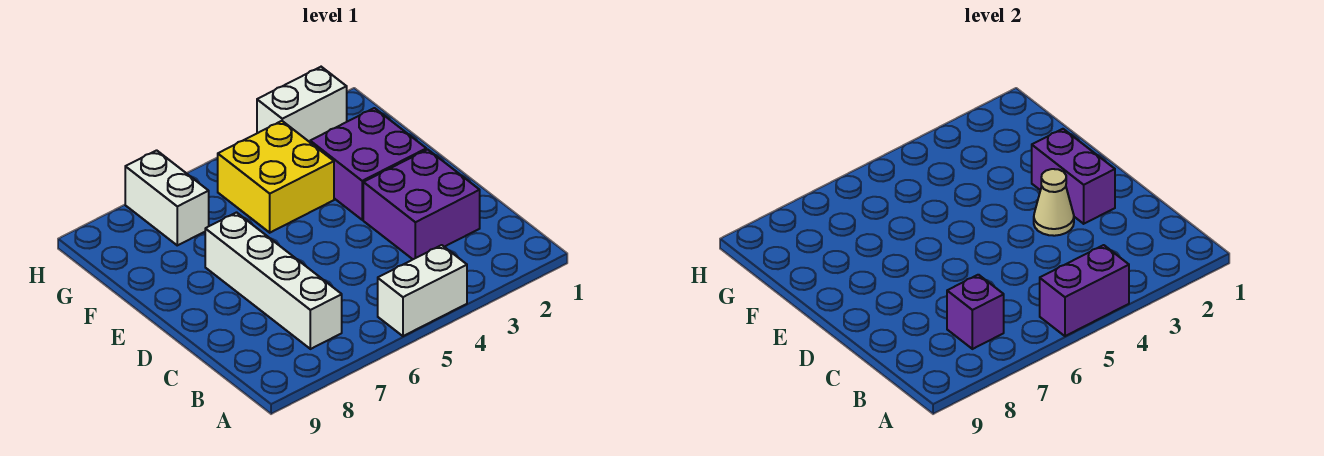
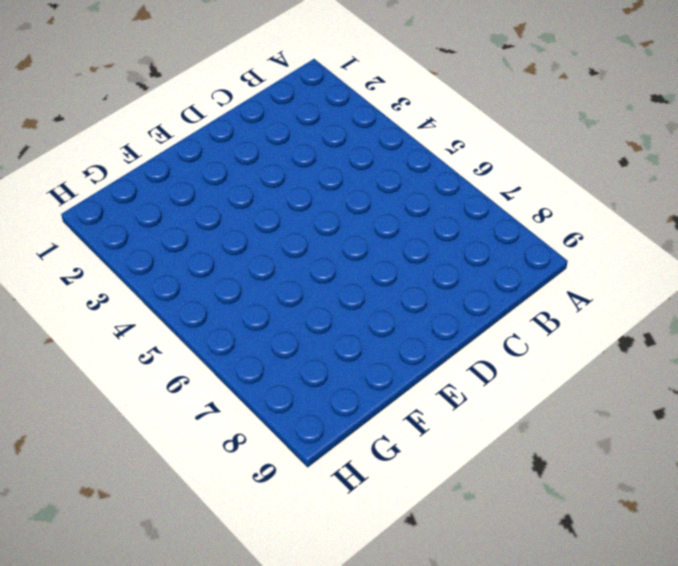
none -> white brick A4:A5 level 1
none -> white brick B7:E7 level 1

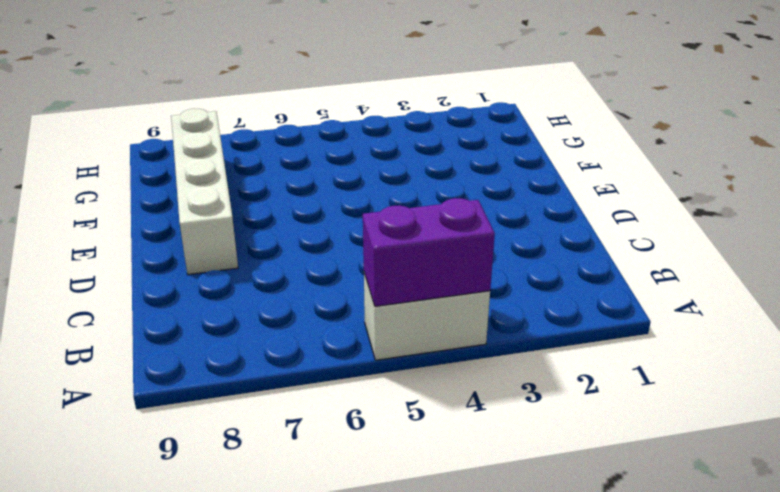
white brick D8:G8 level 1 -> white brick B7:E7 level 1
none -> purple brick C2:D3 level 1
none -> purple brick E2:F3 level 1

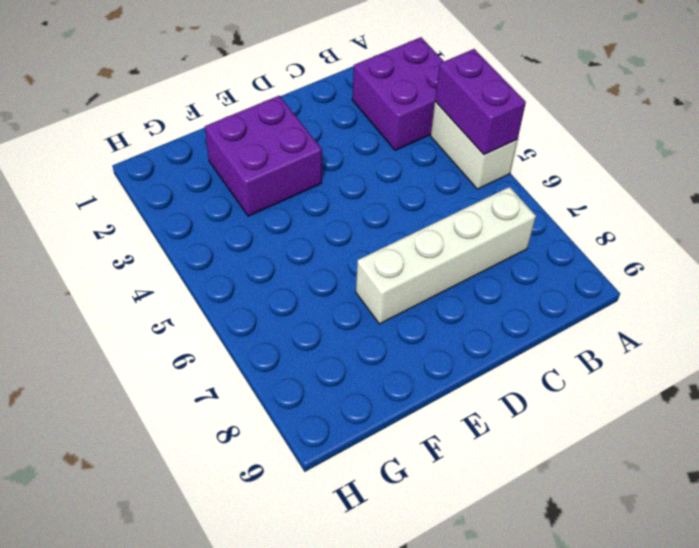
purple brick A2:B3 level 1 -> purple brick C2:D3 level 1
none -> yellow brick F4:G5 level 1
none -> white brick G7:H7 level 1

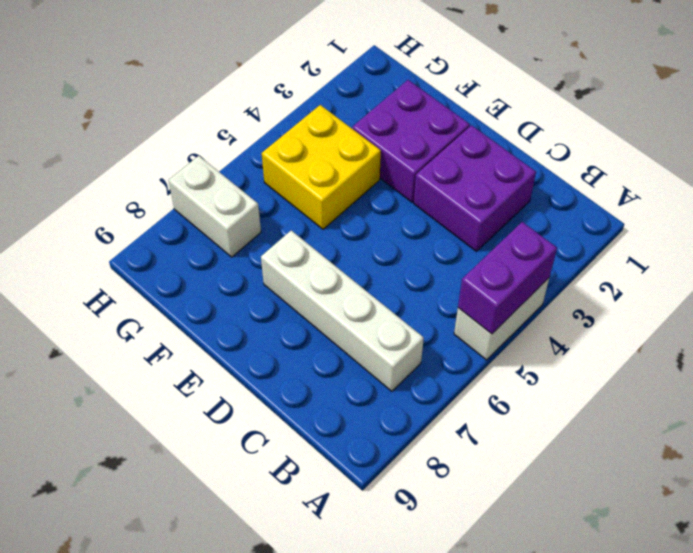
none -> white brick H2:H3 level 1
none -> purple brick B7 level 2

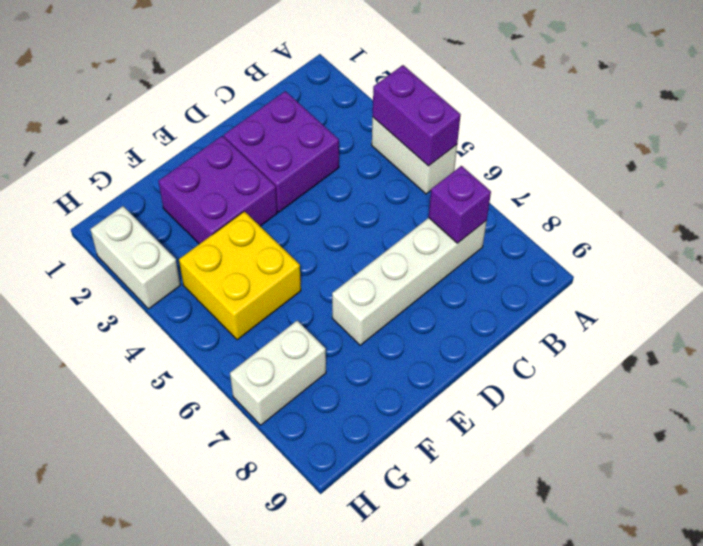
none -> purple brick D2:E2 level 2
none -> tan cone D3 level 2

